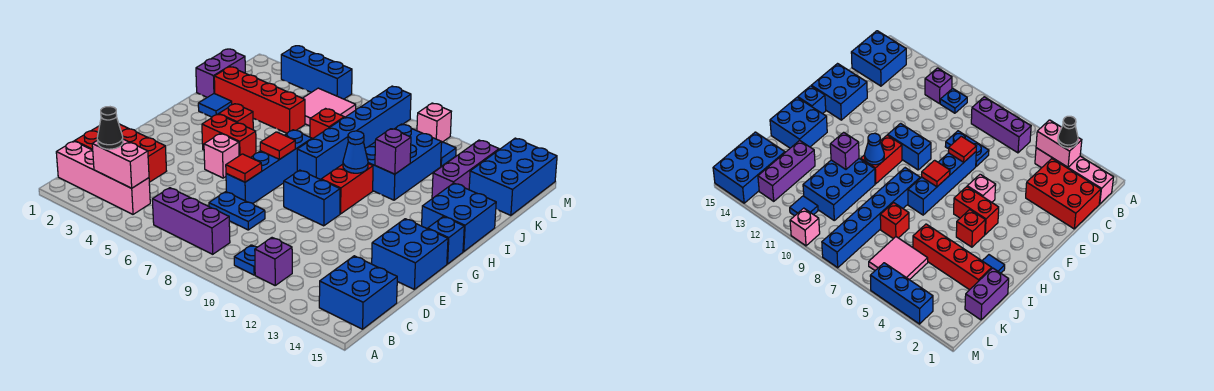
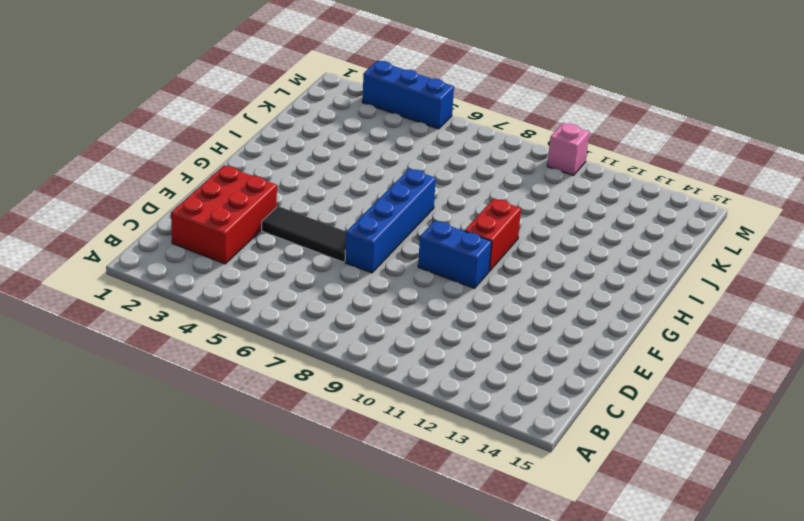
red brick C2:E3 level 1 -> red brick C1:D3 level 1
black tile E4:E6 level 1 -> none
none -> pink brick B1:B4 level 1
none -> purple brick B6:B8 level 1
none -> blue plate B10 level 1
none -> purple brick B11 level 1

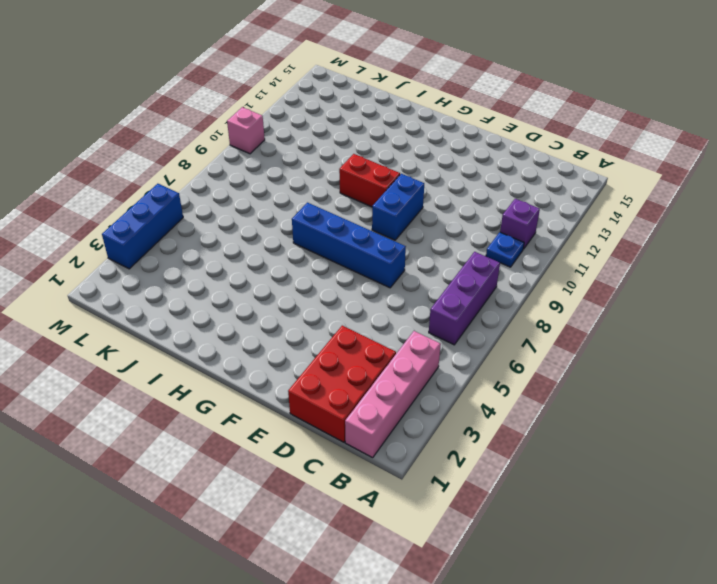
none -> blue brick B14:C15 level 1
none -> blue plate D7:D8 level 1
none -> blue brick E14:F15 level 1
none -> pink brick F5 level 1

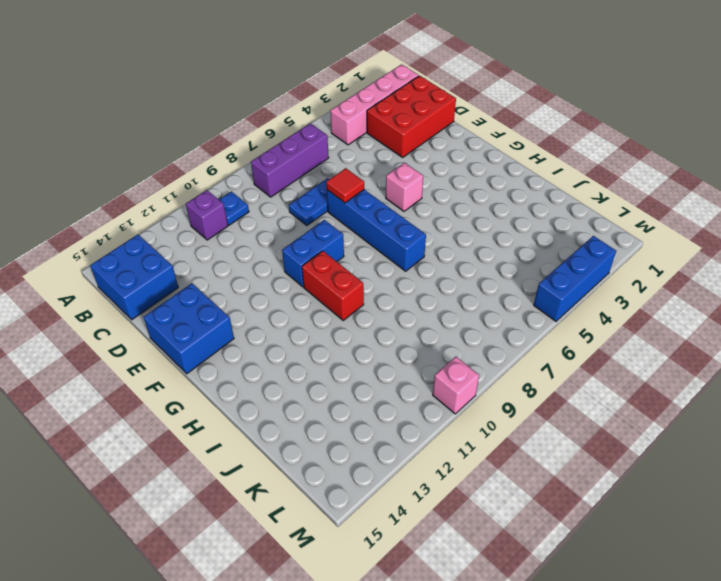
none -> red brick G4:G5 level 1
none -> blue brick G15 level 1
none -> red brick H4 level 1
none -> blue brick H8:M8 level 1

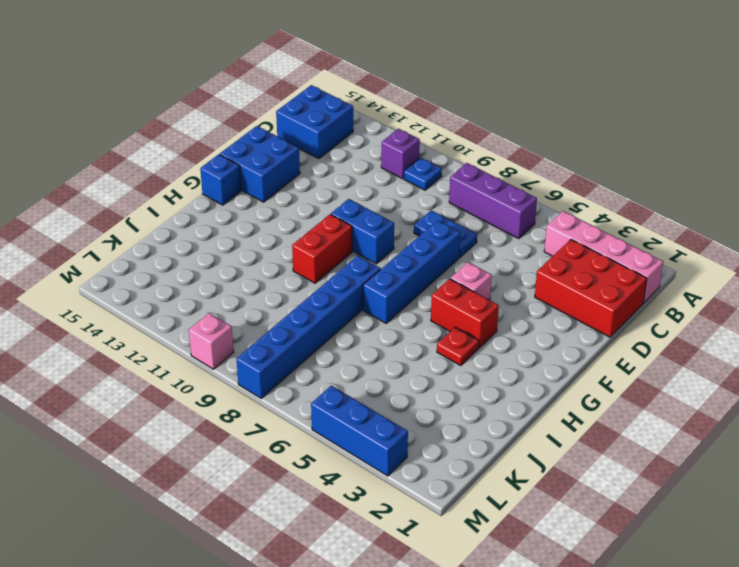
red plate H4 level 1 -> red brick H4 level 1
none -> blue brick H14:I15 level 1
none -> blue tile I2 level 1
none -> blue brick I10:K11 level 1
none -> purple brick J1:K1 level 1

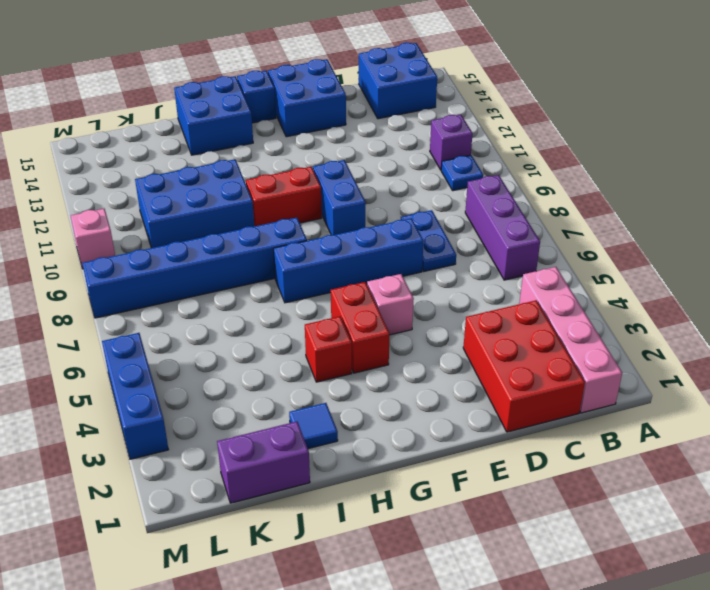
none -> red brick J2:J5 level 1
none -> red brick J7 level 1
none -> purple brick J13:L13 level 1
none -> pink tile K5:L6 level 1

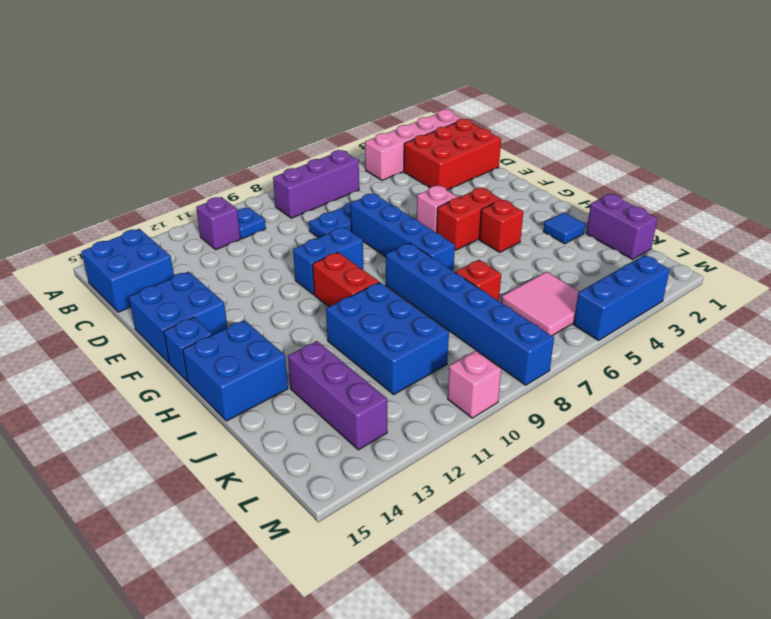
none -> red brick J2:J5 level 1
none -> blue brick K14:M15 level 1
none -> blue tile L11 level 1
none -> pink brick B3:B4 level 2

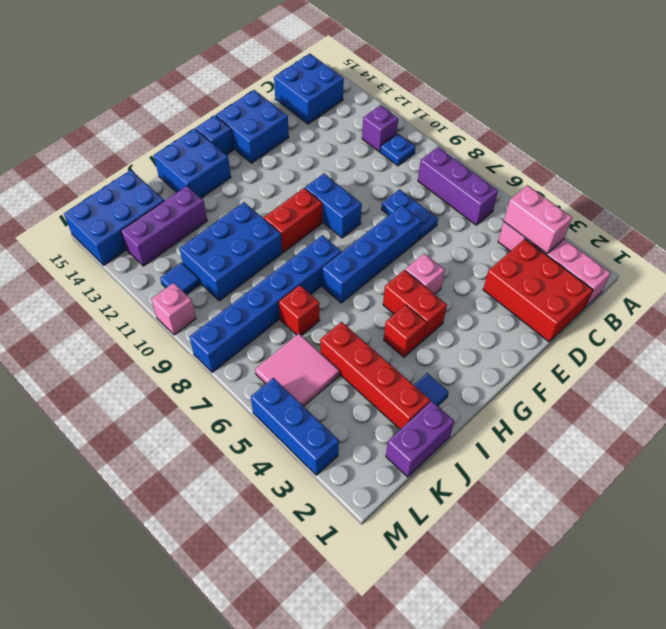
none -> red tile E7 level 2
none -> red tile G7 level 2
none -> blue cone H10 level 2
none -> purple brick I11 level 2

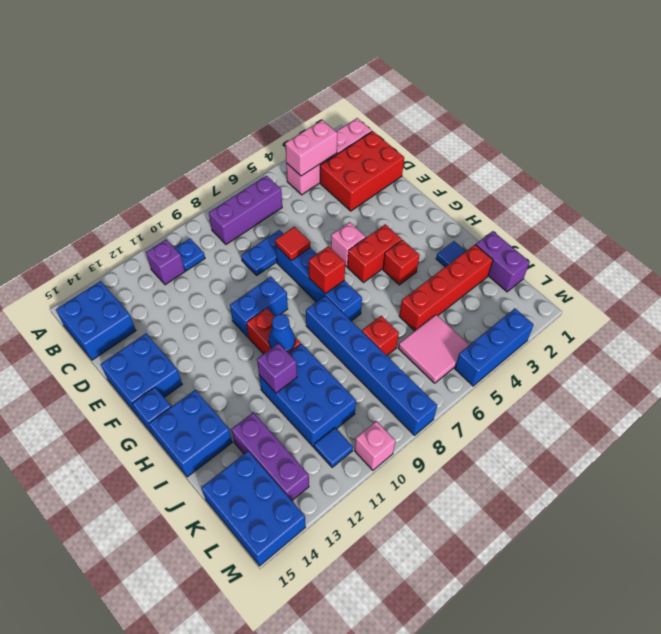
red brick G7 level 2 -> red tile G7 level 2
none -> black cone B3 level 3

